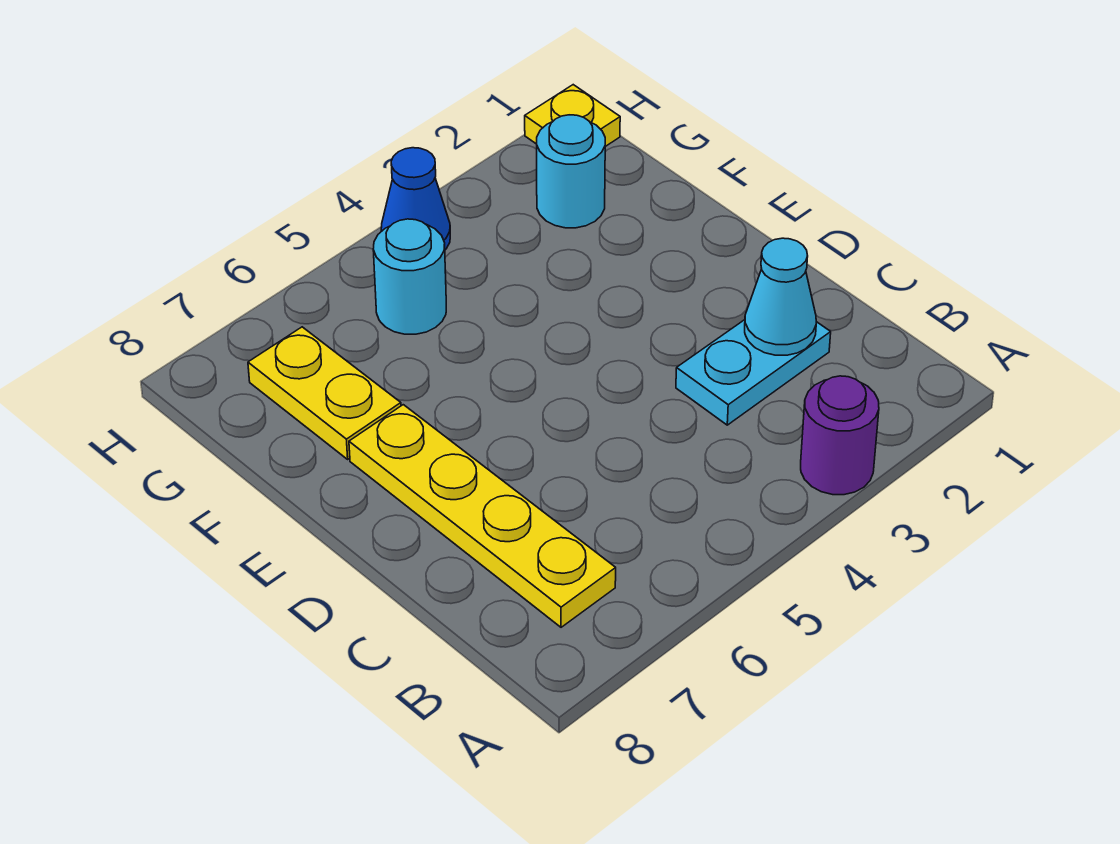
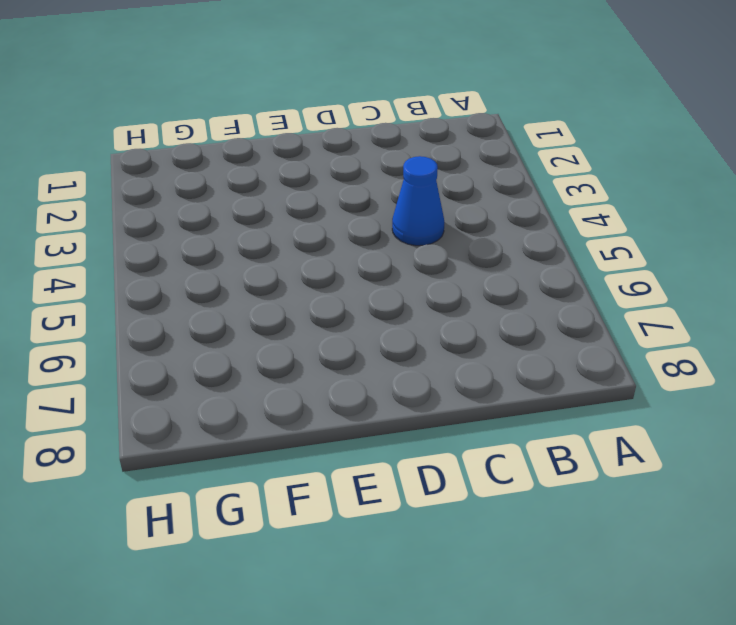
blue cone C4 level 1 -> blue cone H4 level 1
none -> purple round brick A3 level 1
none -> yellow plate B7:E7 level 1

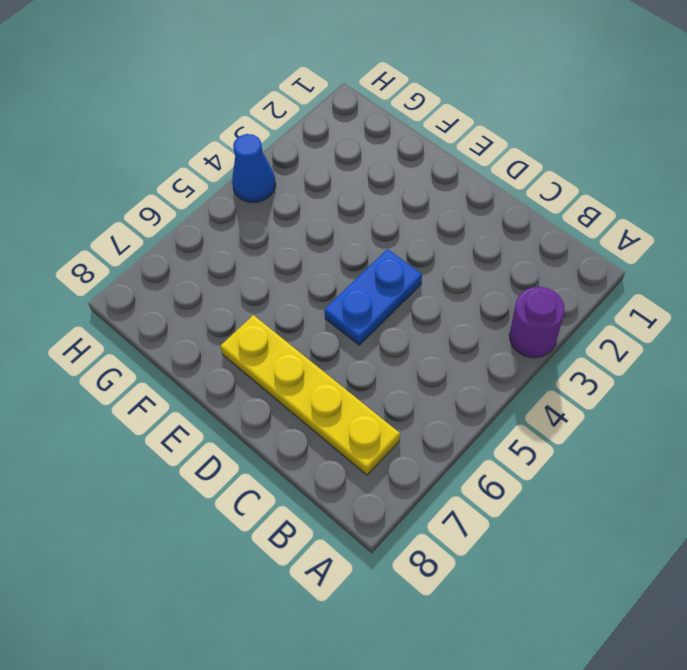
blue plate D4:D5 level 1 -> none
none -> cyan plate C2:C3 level 1
none -> yellow plate F7:G7 level 1

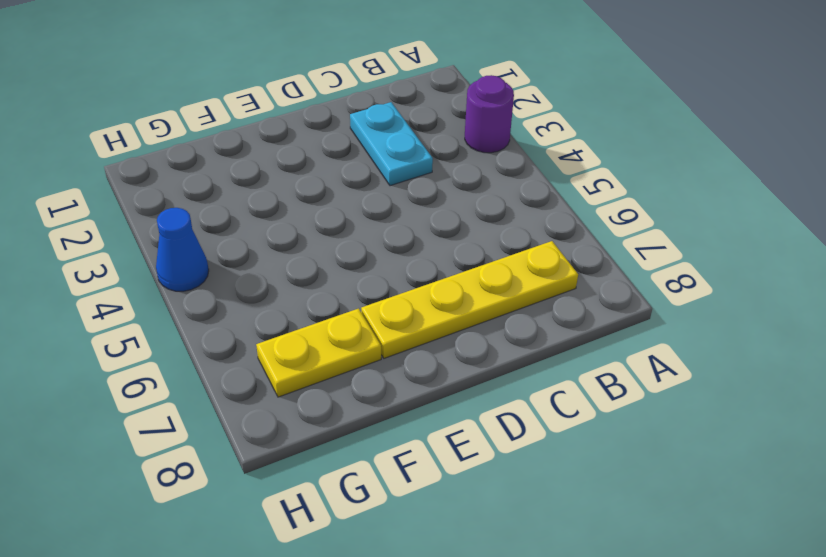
none -> cyan round brick G2 level 1
none -> cyan round brick G5 level 1

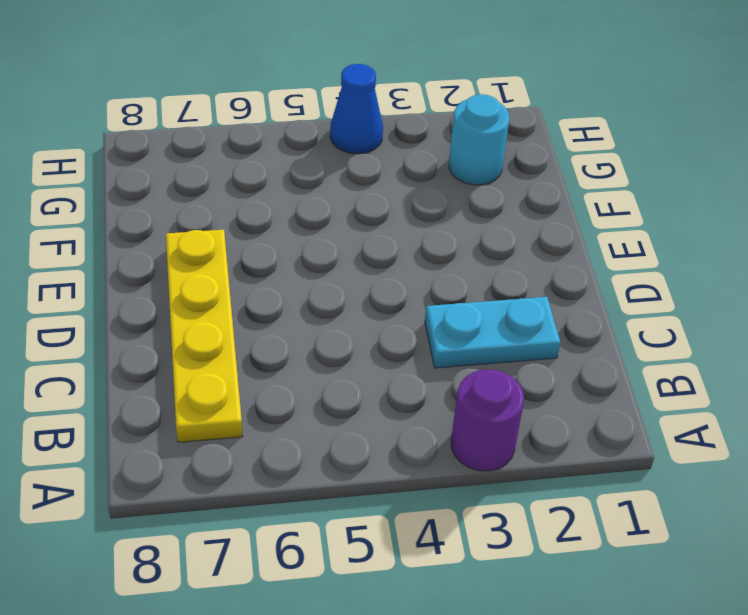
none -> yellow plate F7:G7 level 1
none -> cyan round brick G5 level 1

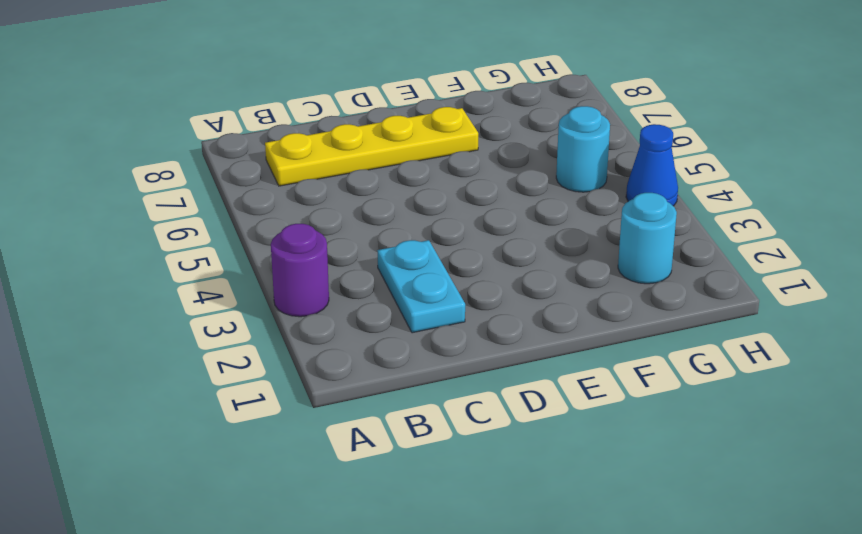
none -> yellow plate F7:G7 level 1
none -> yellow plate H1 level 1

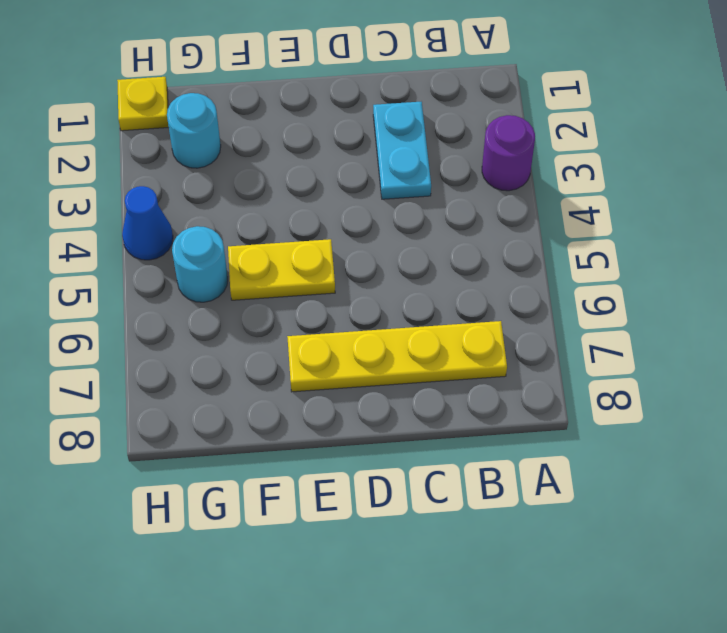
yellow plate E5:F5 level 1 -> yellow plate F7:G7 level 1
none -> cyan cone C2 level 2

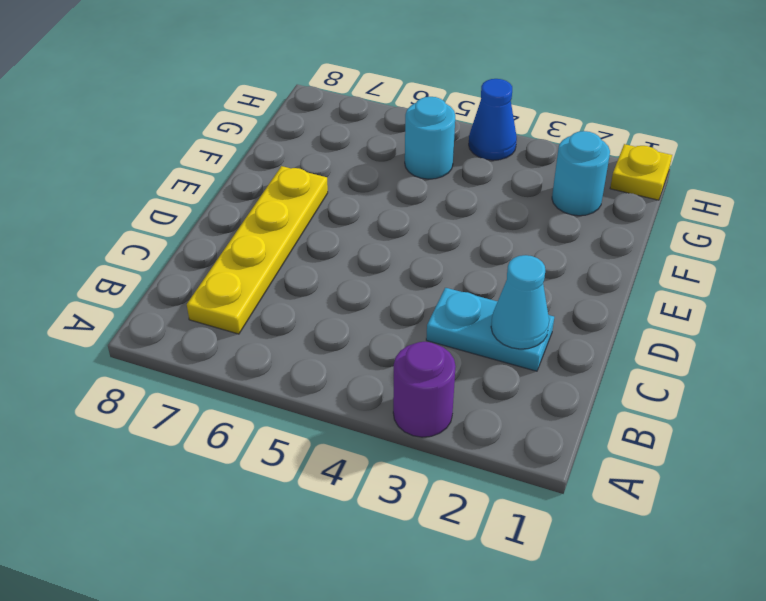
none -> yellow plate F7:G7 level 1

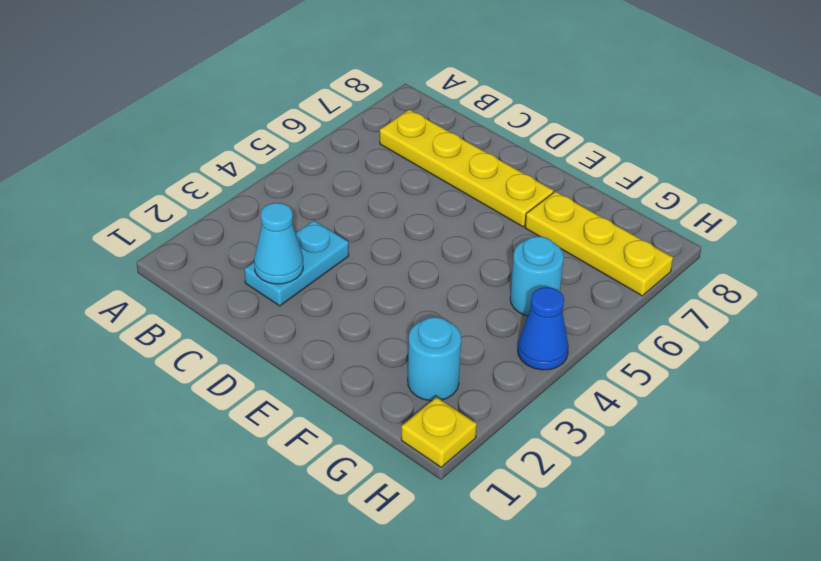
yellow plate F7:H7 level 1 -> yellow plate F7:G7 level 1
none -> purple round brick A3 level 1

